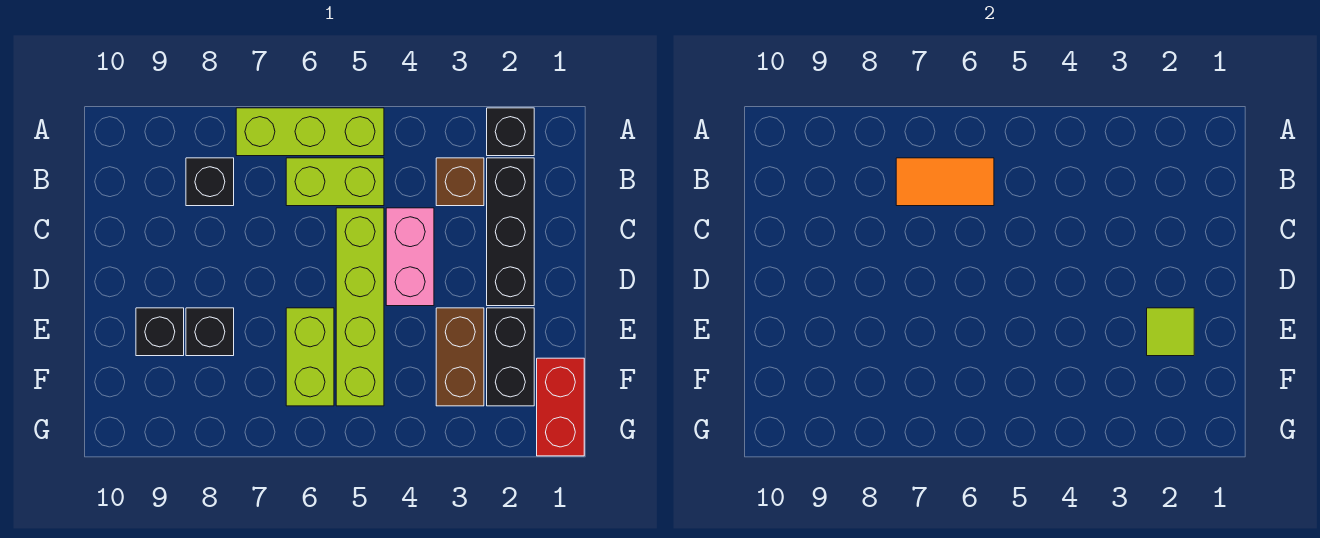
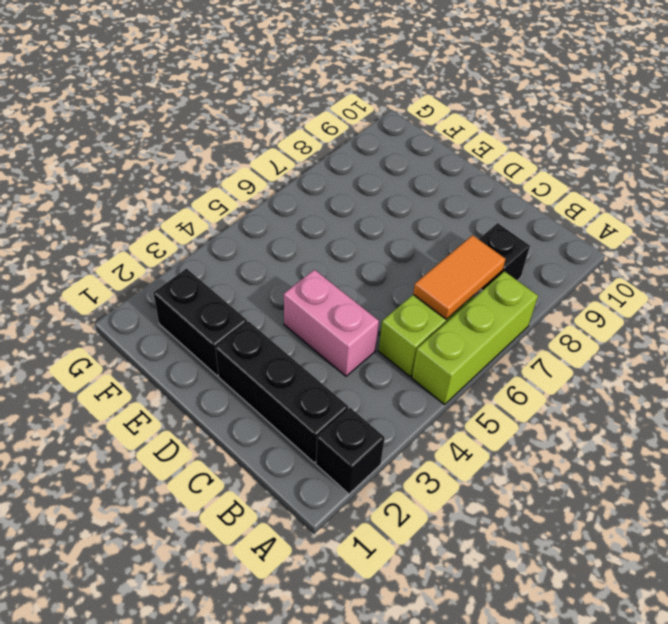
none -> brown brick B3 level 1
none -> lime brick C5:F5 level 1
none -> brown brick E3:F3 level 1

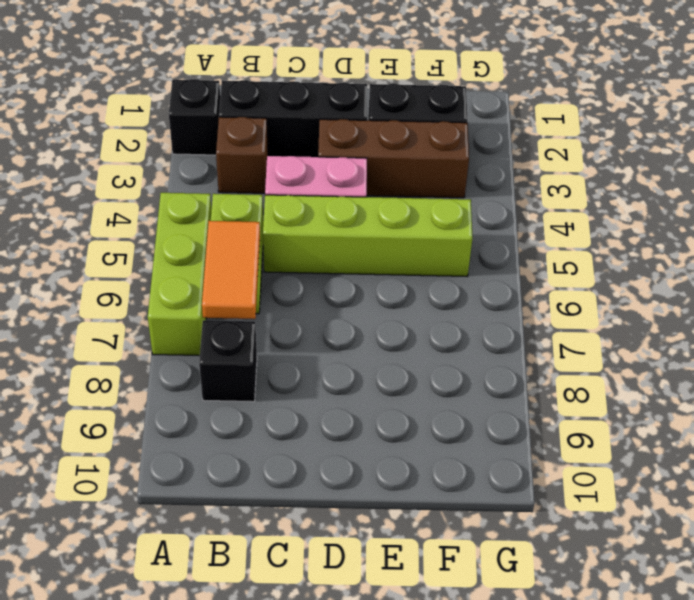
brown brick D3:F3 level 1 -> brown brick E3:F3 level 1
none -> lime brick E6:F6 level 1
none -> black brick E8 level 1
none -> black brick E9 level 1

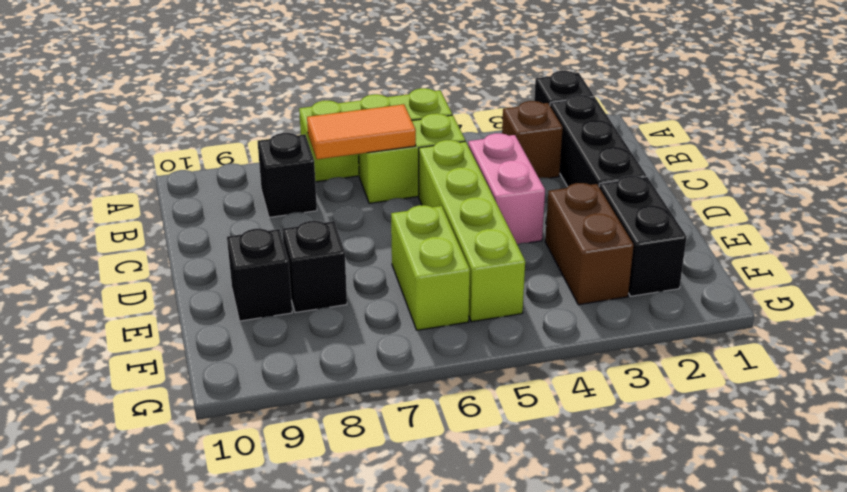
none -> red brick F1:G1 level 1
none -> lime tile E2 level 2

